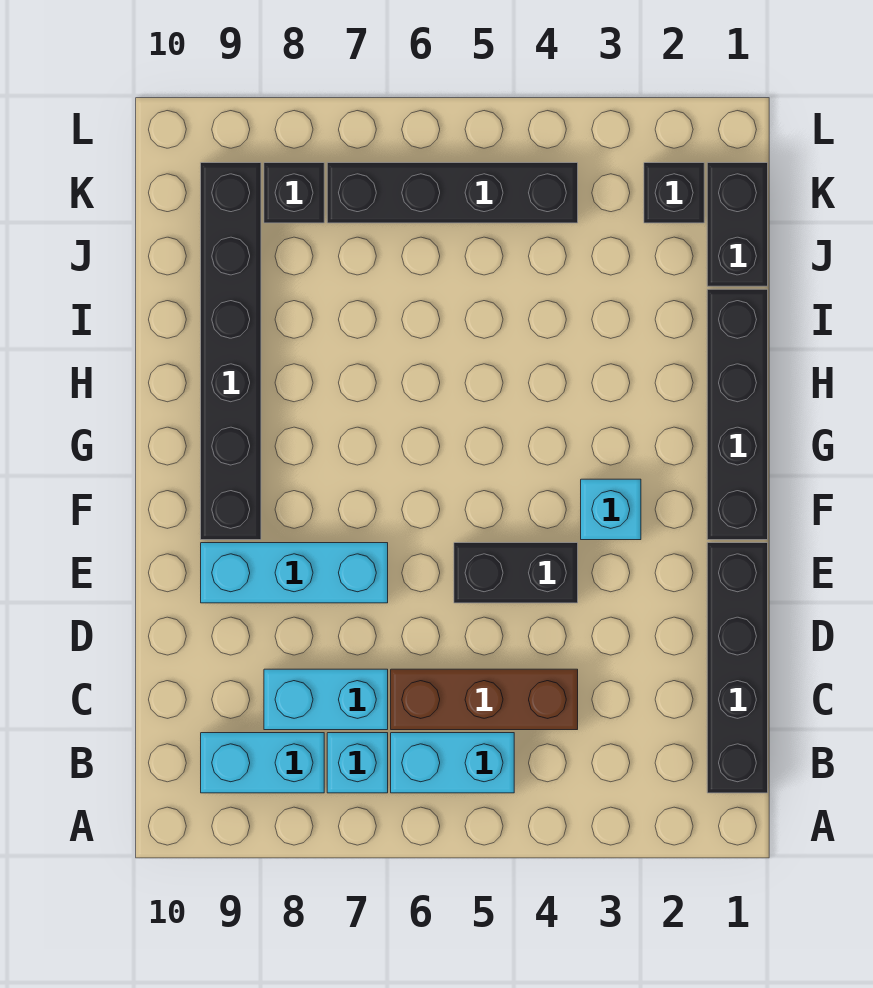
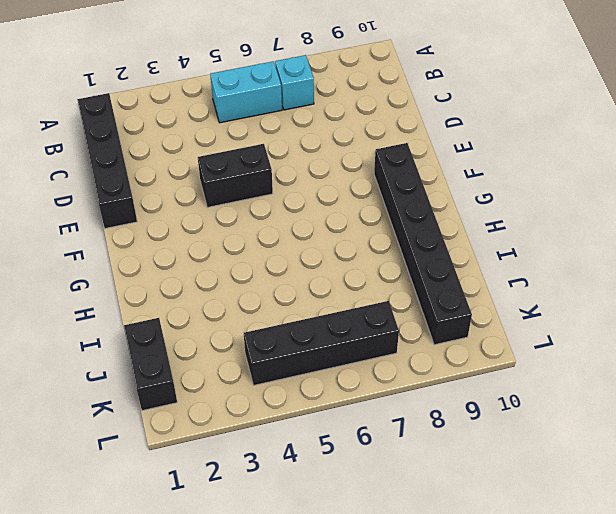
none -> cyan brick B8:B9 level 1
none -> brown brick C4:C6 level 1
none -> cyan brick C7:C8 level 1

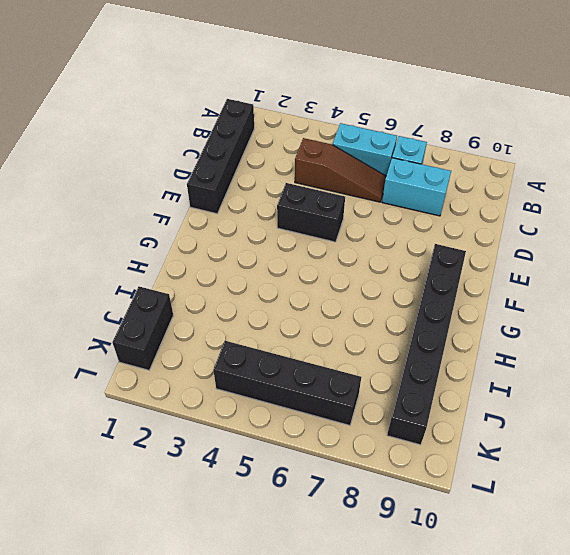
brown slope C4:C6 level 1 top 4 -> brown brick C4:C6 level 1
none -> cyan brick B8:B9 level 1
none -> cyan brick E7:E9 level 1
none -> black brick F1:I1 level 1

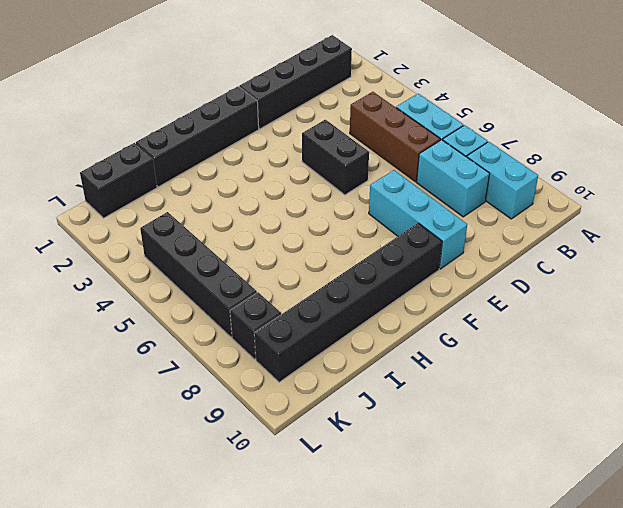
none -> cyan brick F3 level 1
none -> black brick K2 level 1

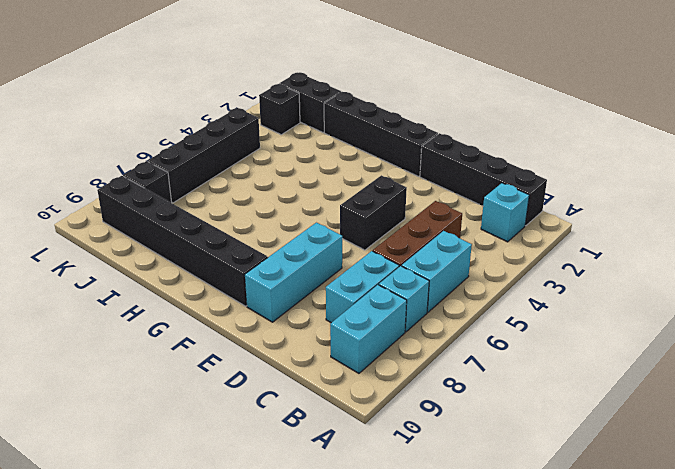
cyan brick B2 level 1 -> cyan brick F3 level 1

